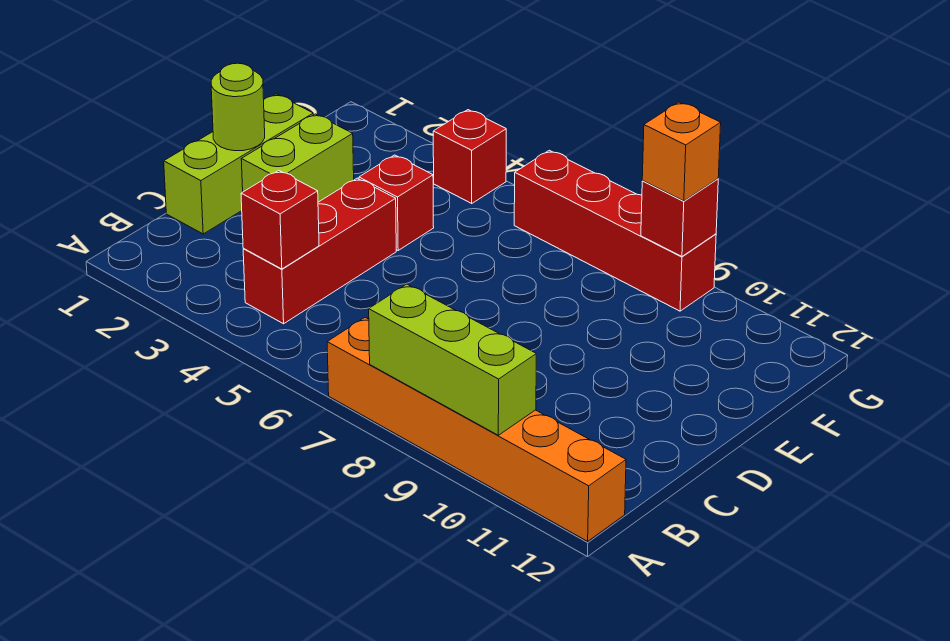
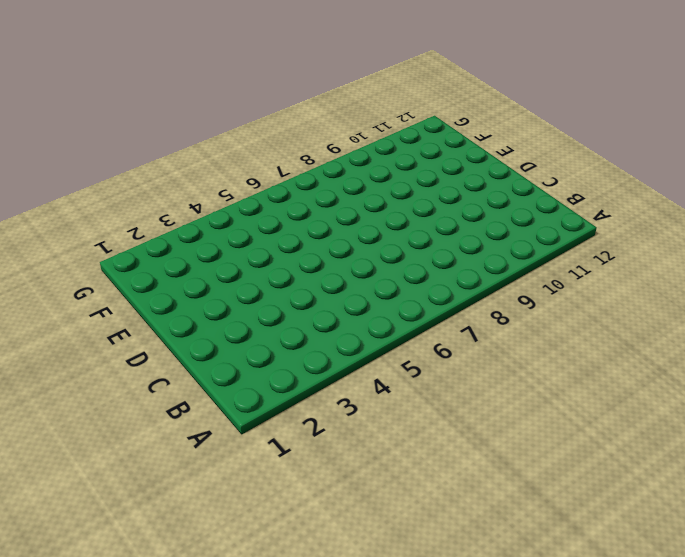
none -> orange brick A7:A12 level 1
none -> red brick B4:D4 level 1
none -> lime brick C1:E1 level 1

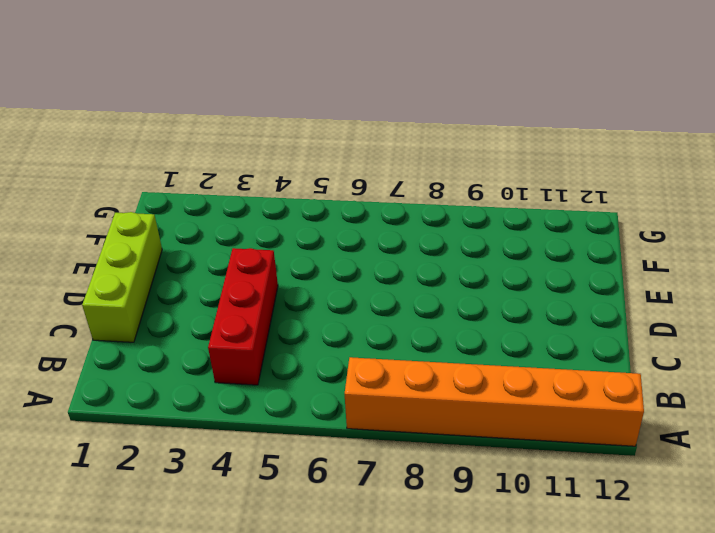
none -> lime brick D2:E2 level 1
none -> red brick E4 level 1
none -> red brick G4 level 1

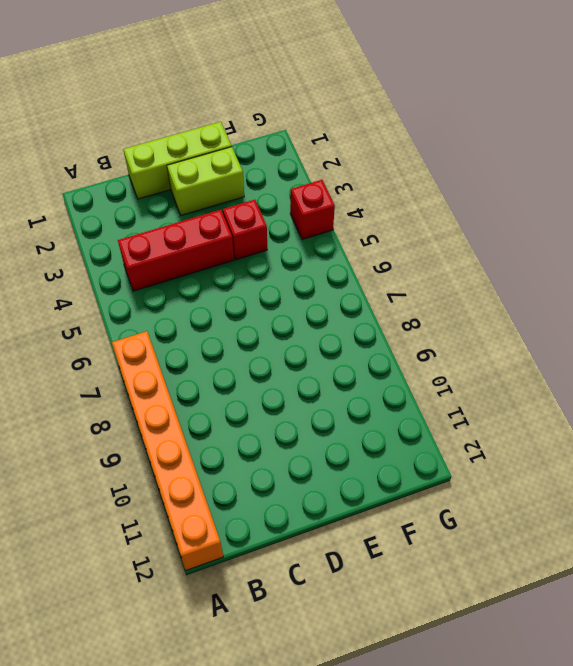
none -> red brick G6:G9 level 1
none -> lime brick A8:A10 level 2
none -> red brick B4 level 2

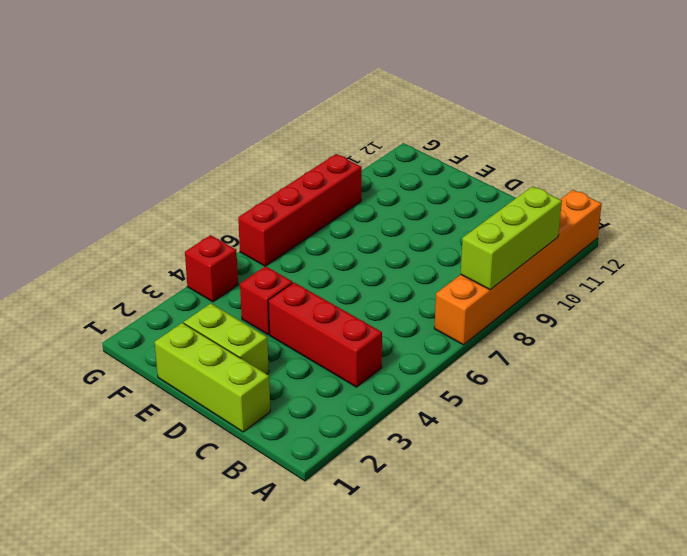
none -> red brick B4 level 2
none -> lime round brick D1 level 2
none -> red brick G9 level 2

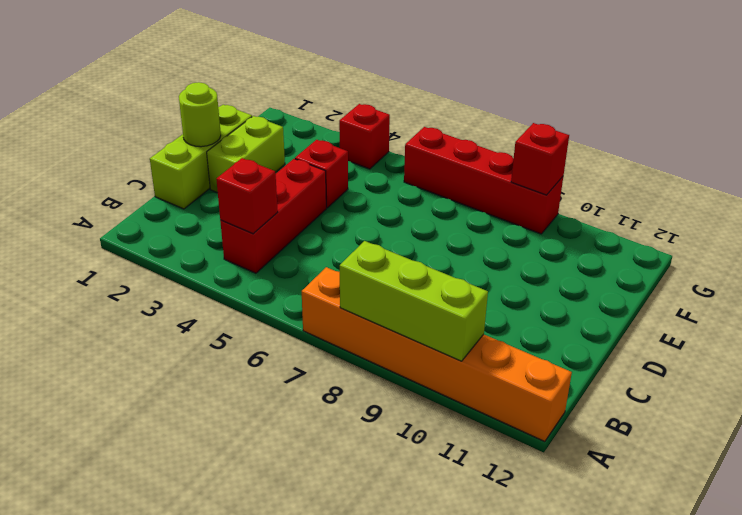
none -> orange brick G9 level 3

